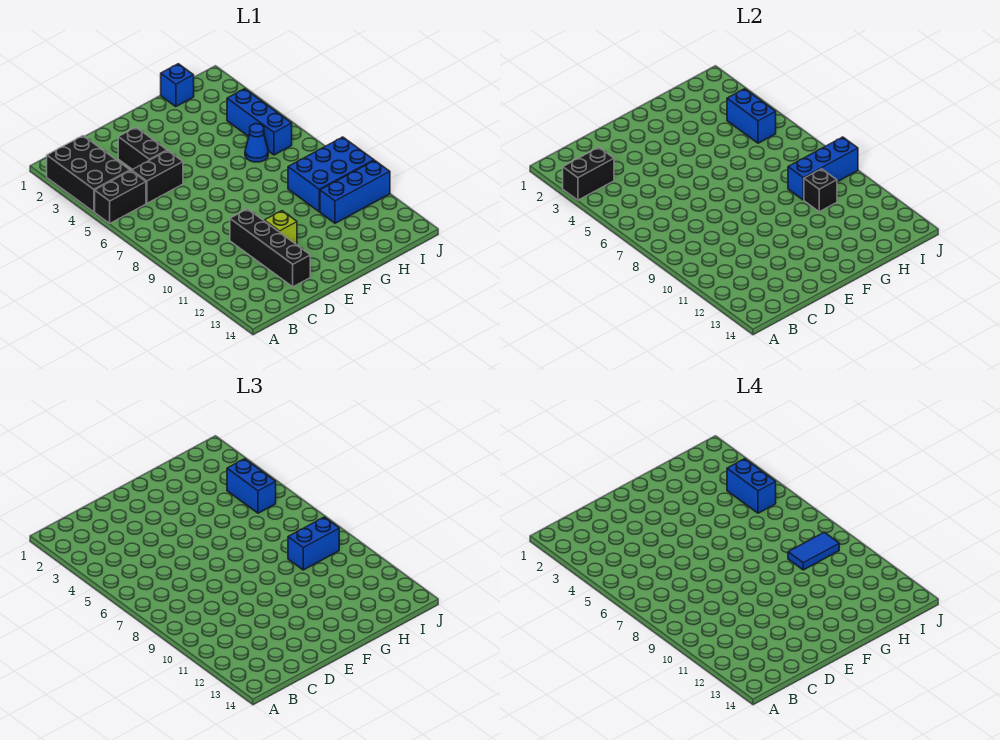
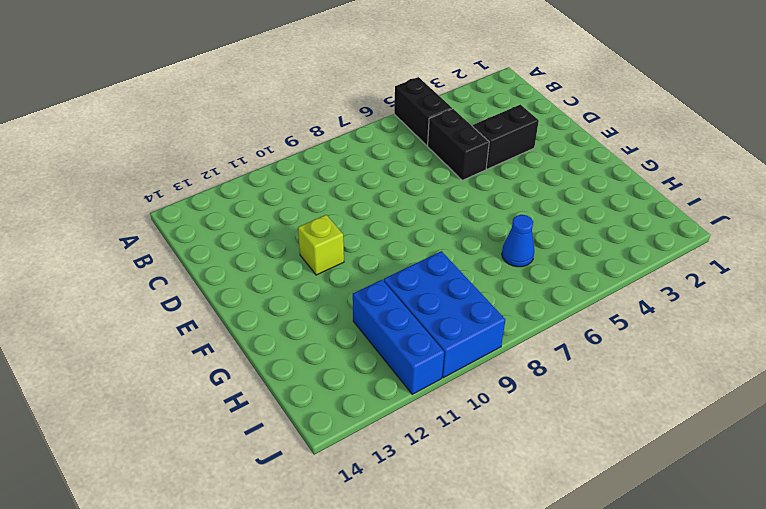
none -> black brick A2:B4 level 1
none -> black brick D10:D13 level 1
none -> blue brick H1 level 1

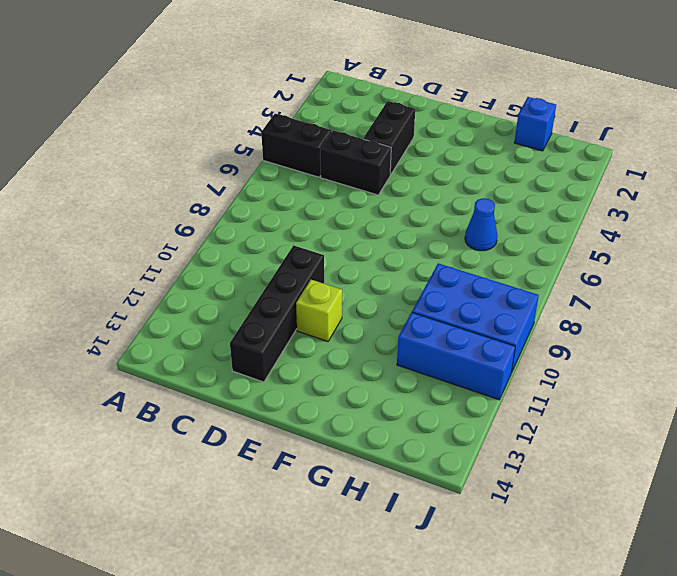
none -> black brick A2:B4 level 1
none -> blue brick I4:I6 level 1
none -> black brick A3:B3 level 2

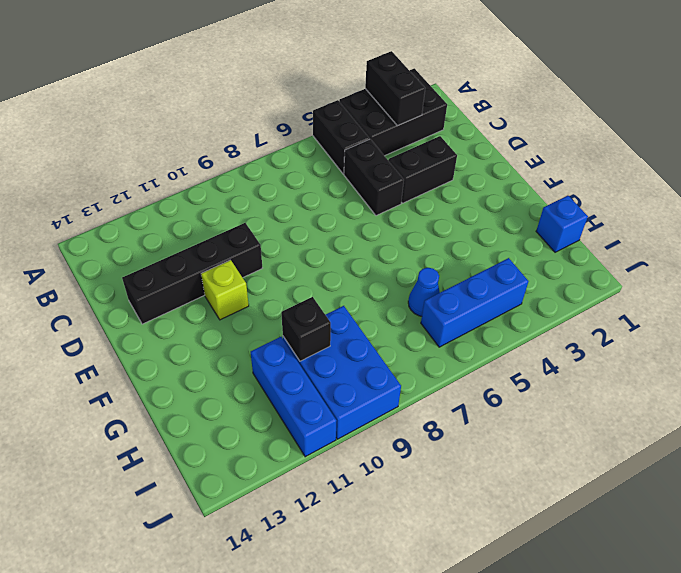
none -> blue brick H9:J9 level 2
none -> blue brick I4:I5 level 2
none -> blue brick H9:I9 level 3

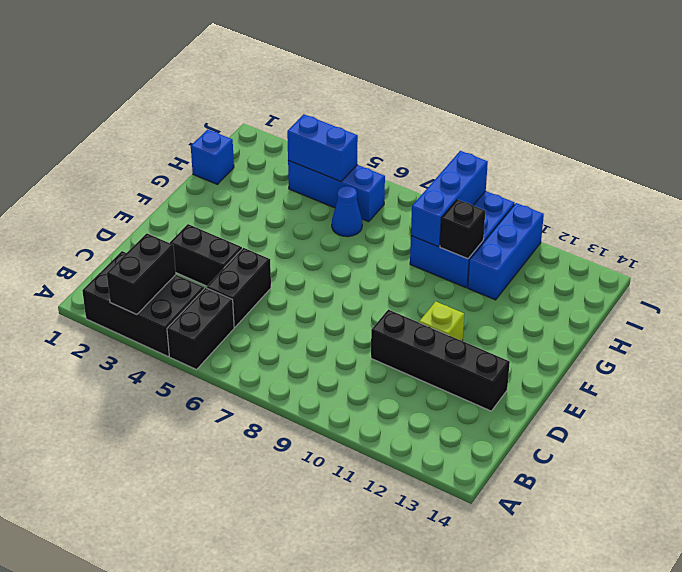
none -> blue brick H9:I9 level 3
none -> blue brick I4:I5 level 3
none -> blue tile H9:I9 level 4

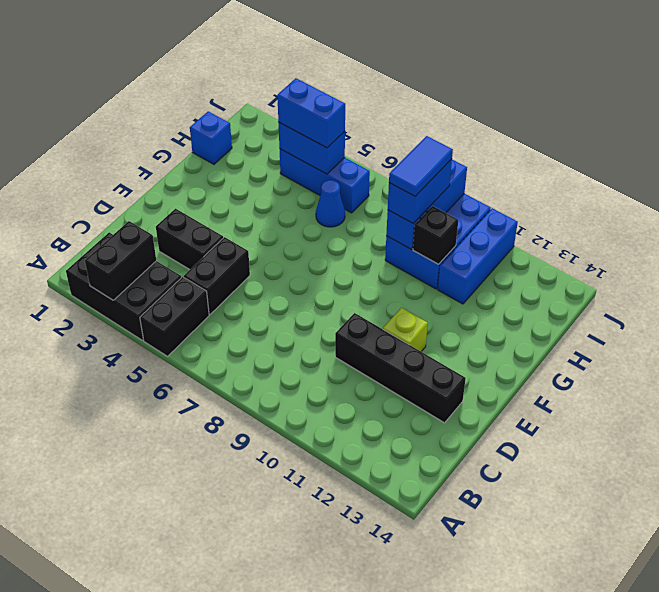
none -> blue brick I4:I5 level 4

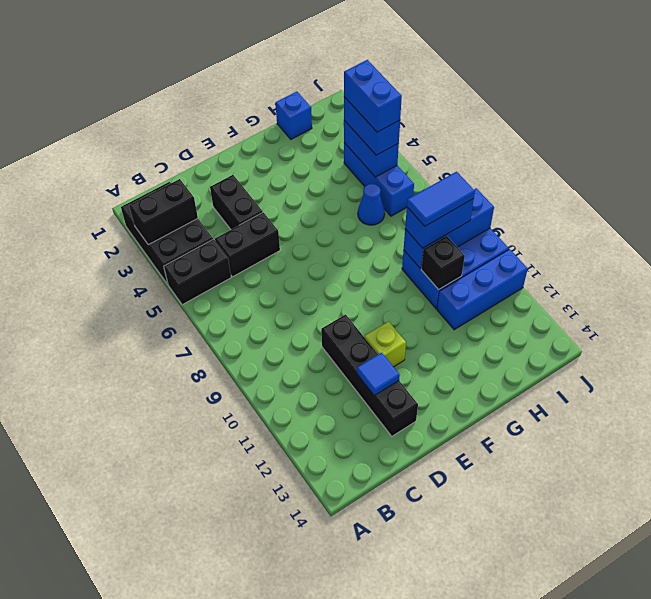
blue tile D12 level 2 -> none

